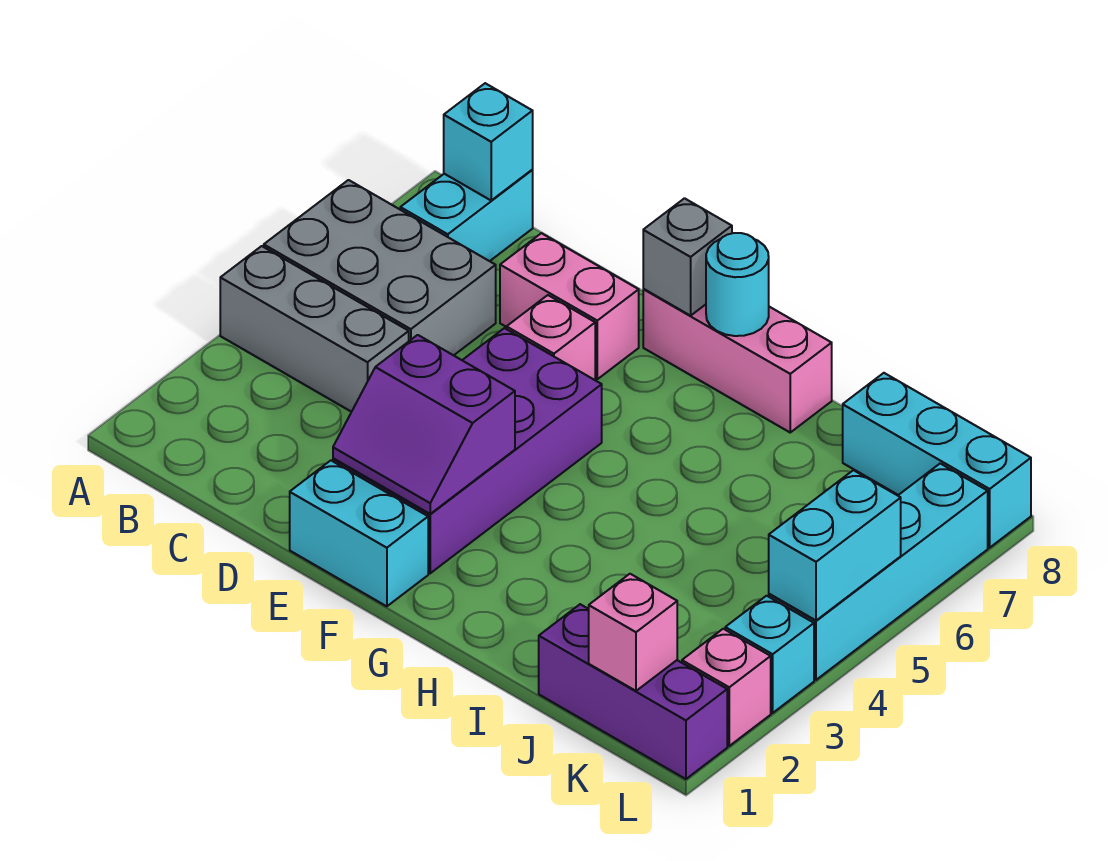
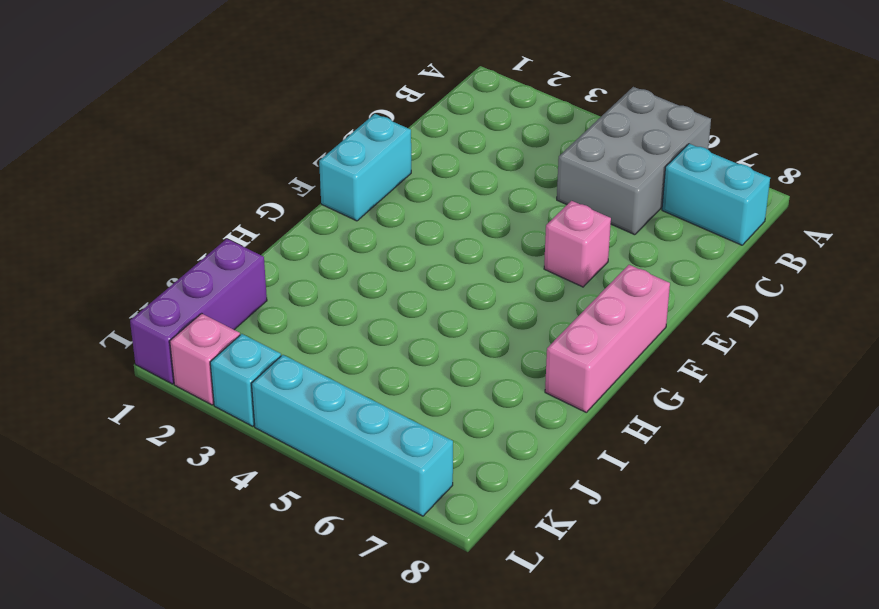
none -> grey brick A4:C4 level 1
none -> pink brick D7:E7 level 1
none -> purple brick E2:F5 level 1

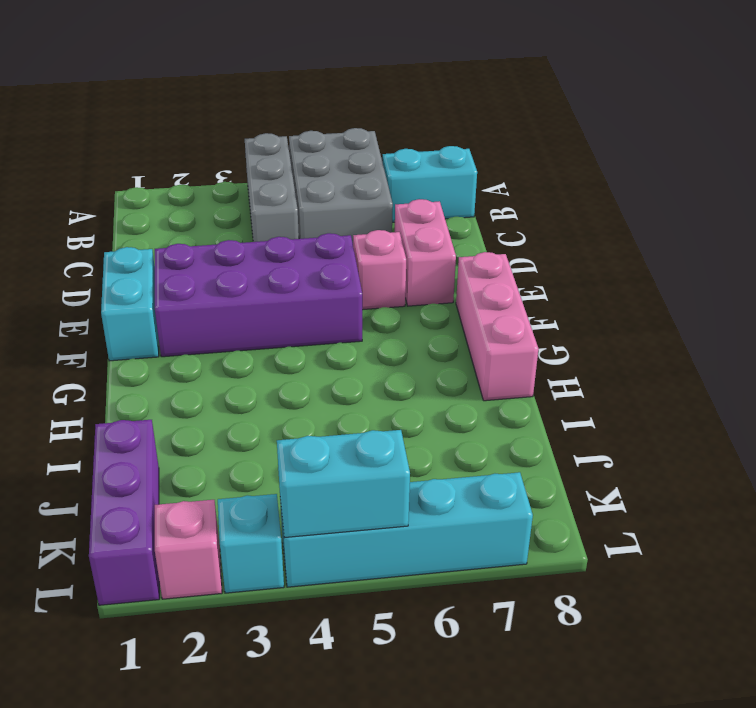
none -> cyan brick J8:L8 level 1
none -> cyan brick B8 level 2
none -> purple slope E2:F3 level 2 top 3

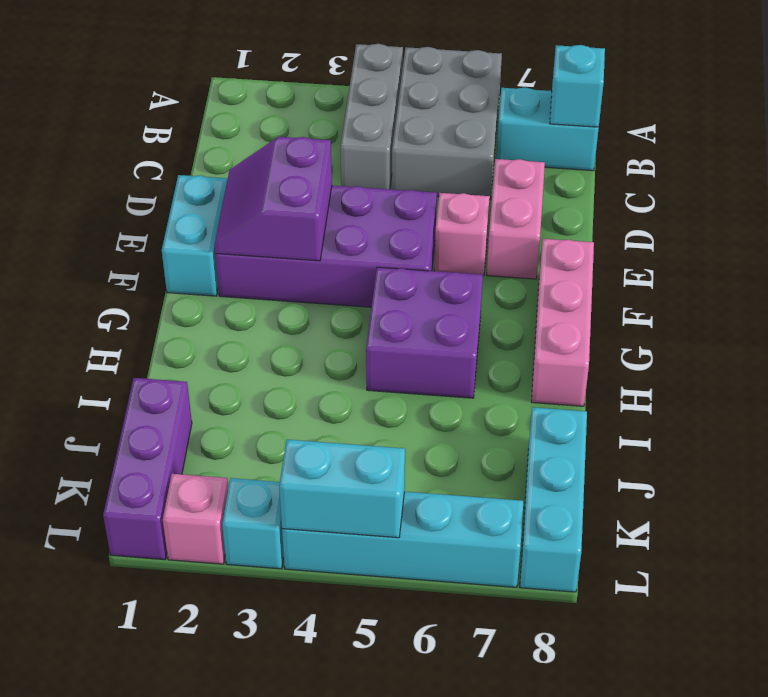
purple brick G5:H6 level 1 -> none
none -> grey brick F8 level 2
none -> cyan round brick G8 level 2
none -> pink brick K1 level 2

